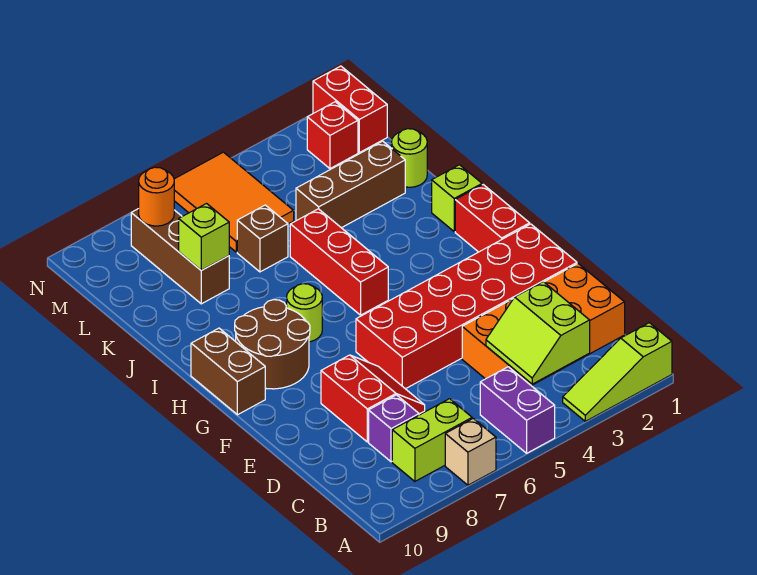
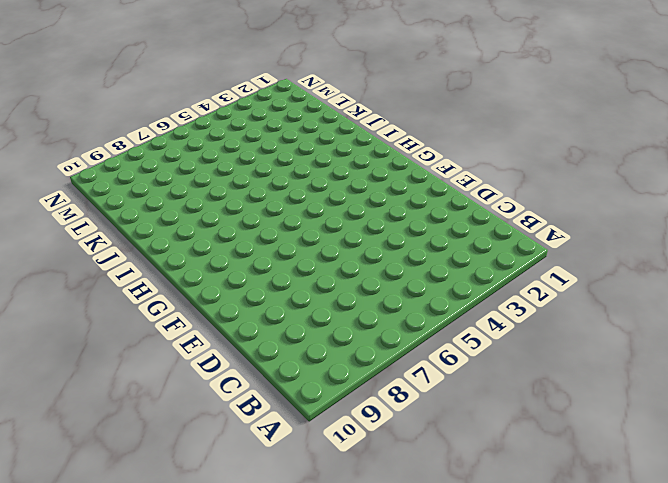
none -> lime slope A1:A3 level 1 top 1
none -> purple brick A5:B5 level 1
none -> tan brick A7 level 1

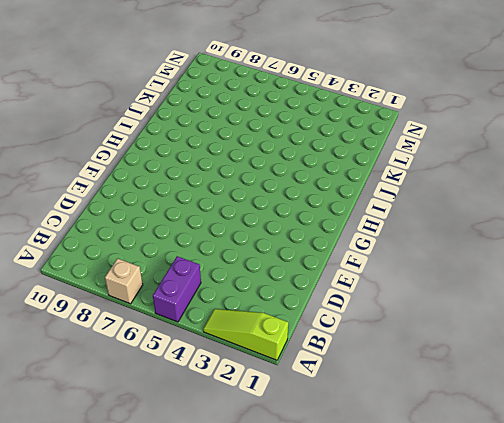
none -> lime brick B7:B8 level 1
none -> orange brick C1:D4 level 1
none -> purple brick C8 level 1

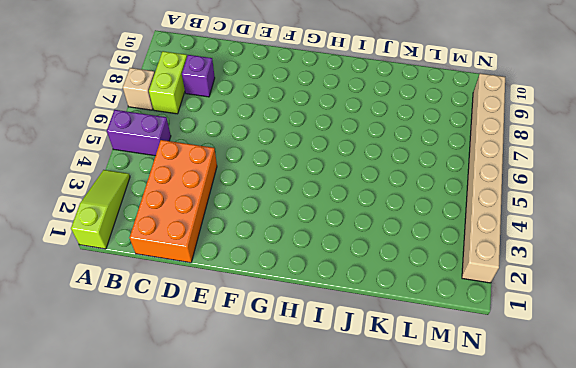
tan brick N2:N9 level 1 -> orange tile L5:N6 level 1
none -> red slope D7:E8 level 1 top 8
none -> red brick E1:F6 level 1
none -> red brick G1:H1 level 1

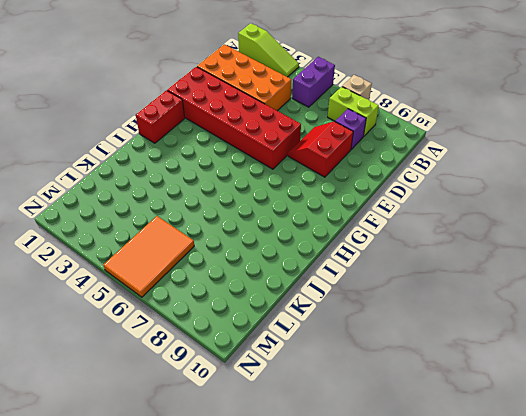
none -> brown round brick G8:H9 level 1
none -> brown brick G10:H10 level 1
none -> red brick H5:J5 level 1

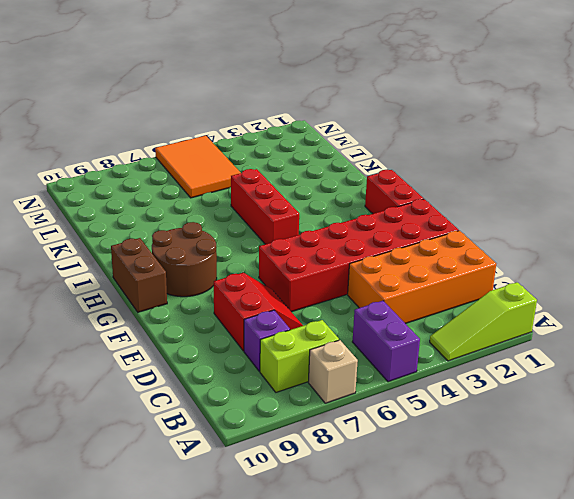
none -> lime round brick H7 level 1
none -> lime brick I1 level 1
none -> lime round brick K1 level 1

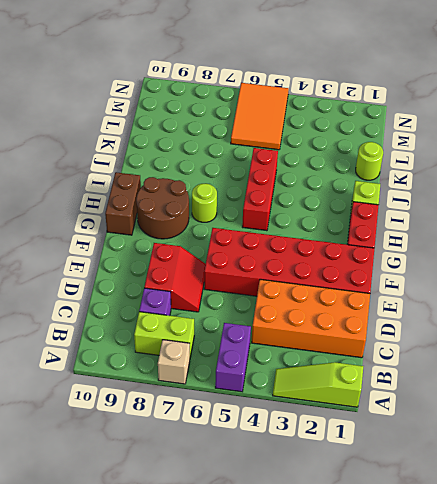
none -> brown brick K2:K4 level 1
none -> brown brick K6 level 1
none -> brown brick K8:M8 level 1

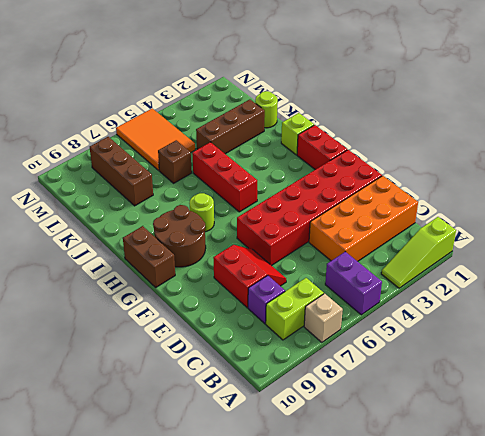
none -> red brick M1:N1 level 1
none -> red brick M2 level 1
none -> lime slope B3:C4 level 2 top 3

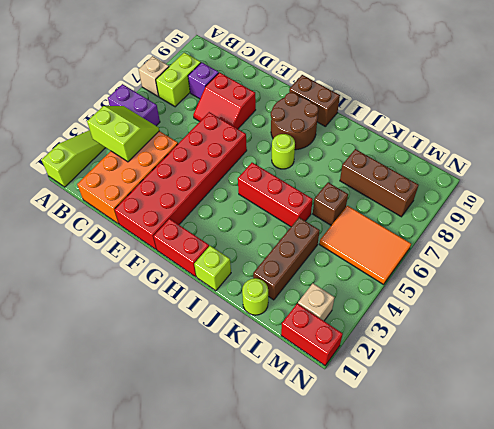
tan brick M2 level 1 -> red brick M2 level 1
none -> lime brick K8 level 2
none -> orange round brick M8 level 2

